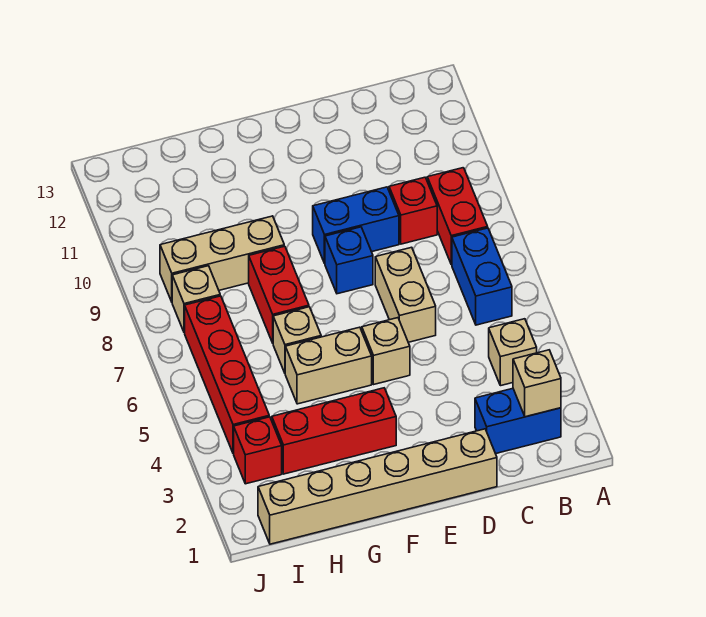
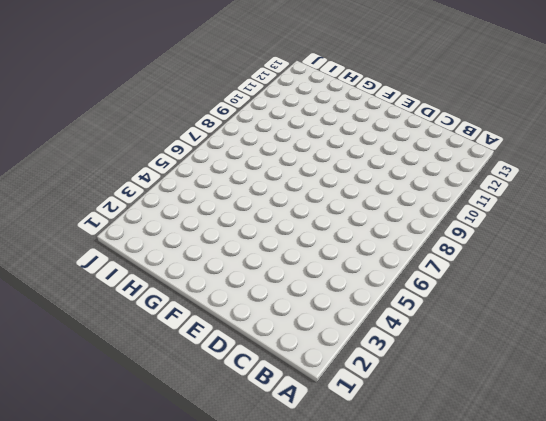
none -> blue brick B2:C2 level 1
none -> tan brick B4 level 1
none -> blue brick B6:B7 level 1

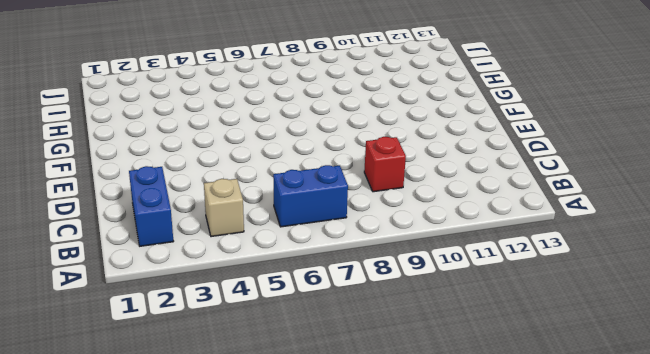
none -> red brick B8:B9 level 1
none -> tan brick D1:I1 level 1
none -> tan brick D6:D7 level 1

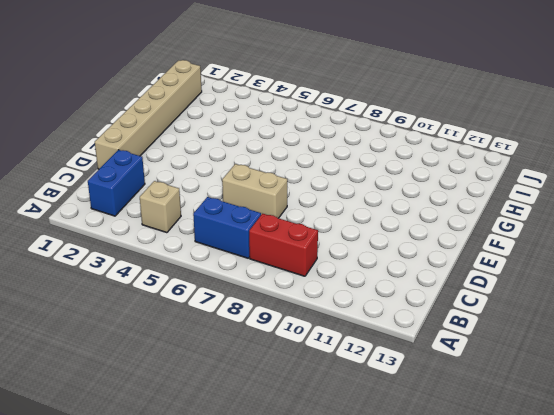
none -> red brick C9 level 1
none -> blue brick D9:E9 level 1
none -> tan brick E5 level 1

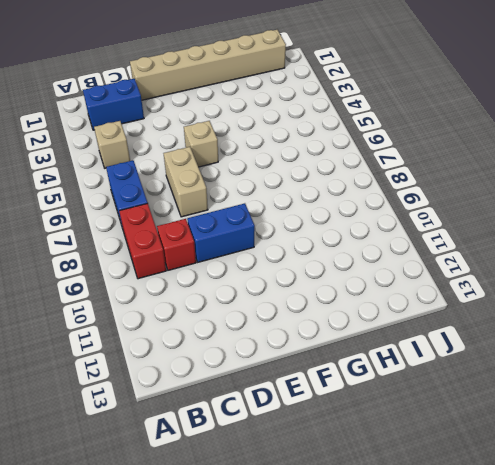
none -> blue brick E8 level 1
none -> red brick F3:H3 level 1
none -> tan brick F5:G5 level 1

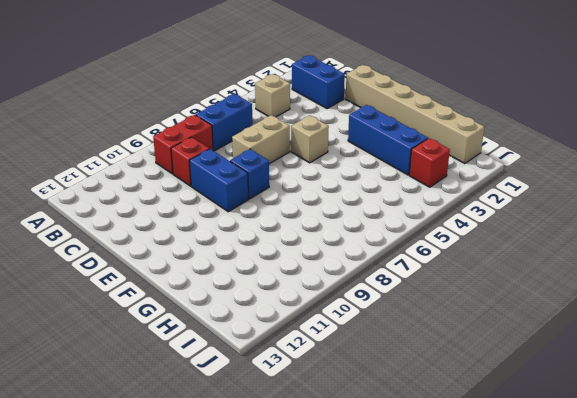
blue brick F3:H3 level 1 -> red brick F3:H3 level 1
none -> tan brick F5:G5 level 1
none -> tan brick G6 level 1
none -> red brick G7:G8 level 1

